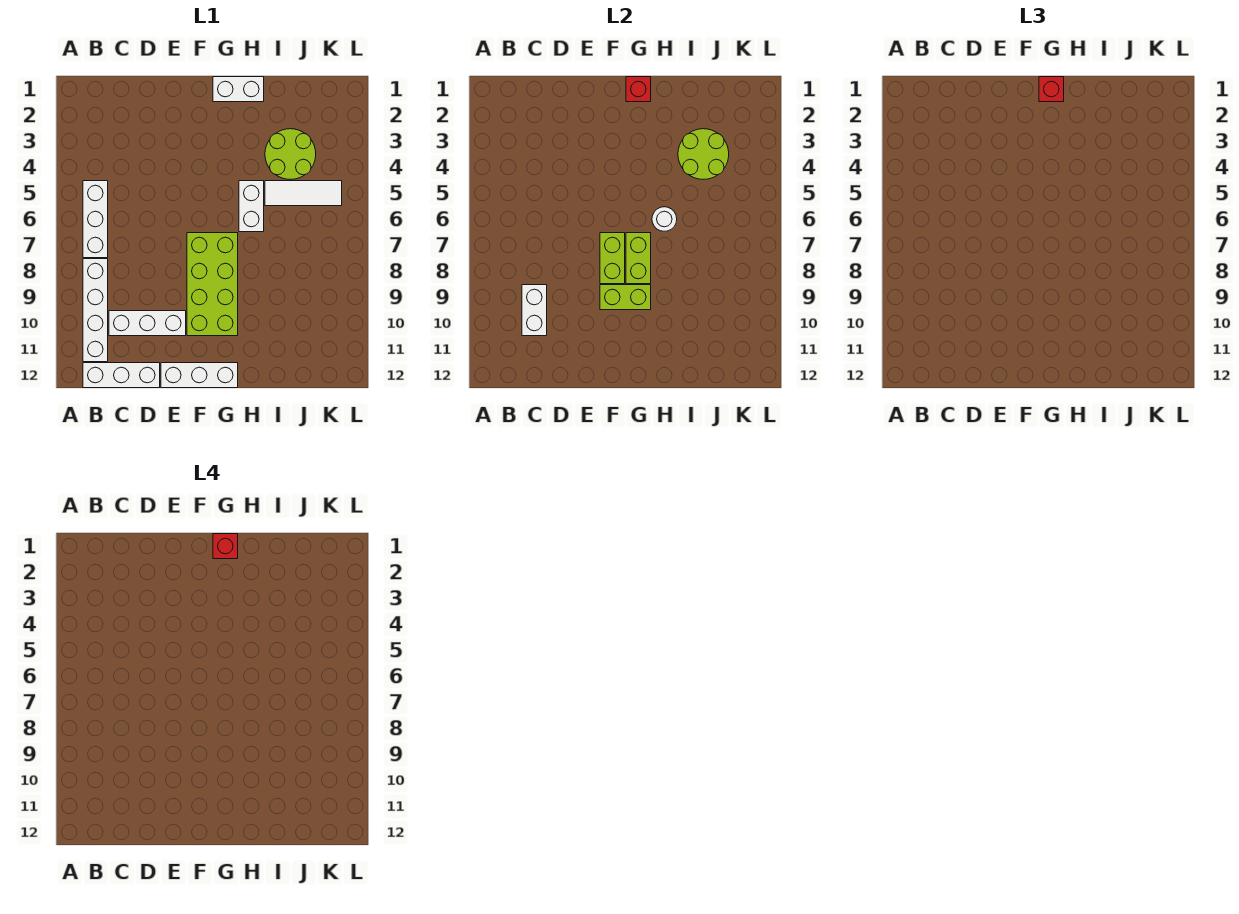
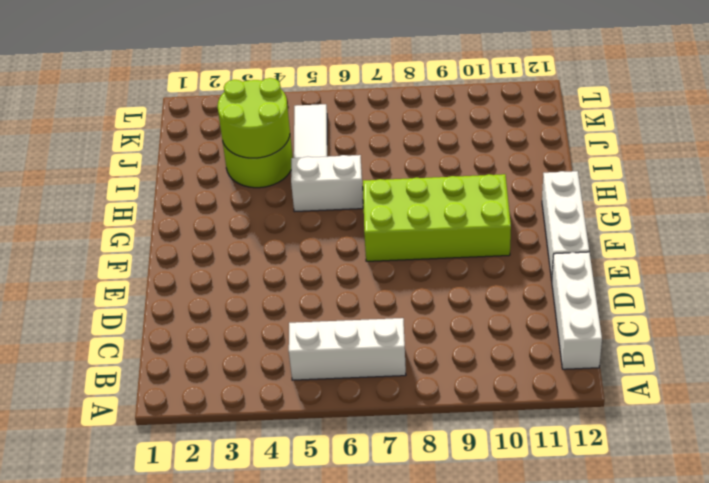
none -> white brick B8:B11 level 1
none -> white brick C10:E10 level 1
none -> white brick G1:H1 level 1

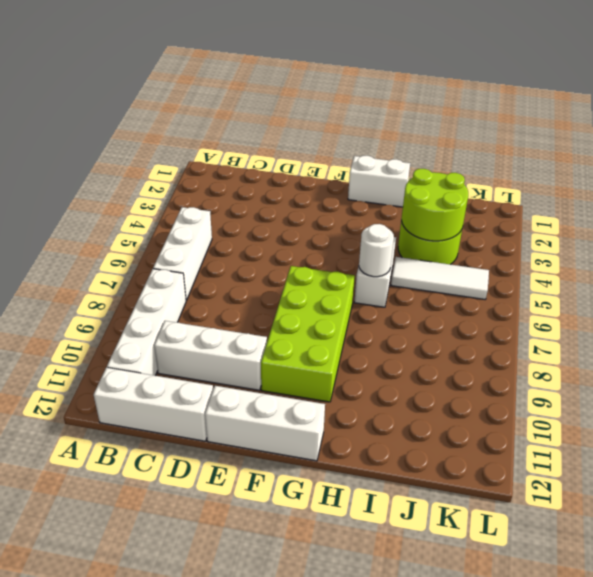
none -> white brick C9:C10 level 2
none -> lime brick F7:F8 level 2
none -> lime brick F9:G9 level 2

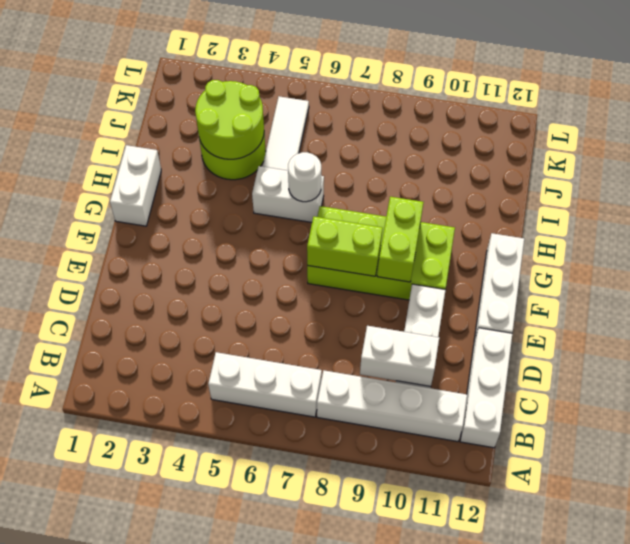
none -> red brick G1 level 2
none -> lime brick G7:G8 level 2
none -> red brick G1 level 3

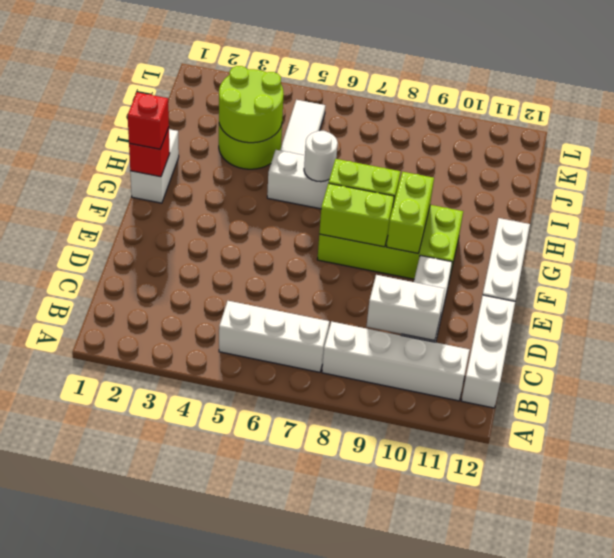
none -> red brick G1 level 4

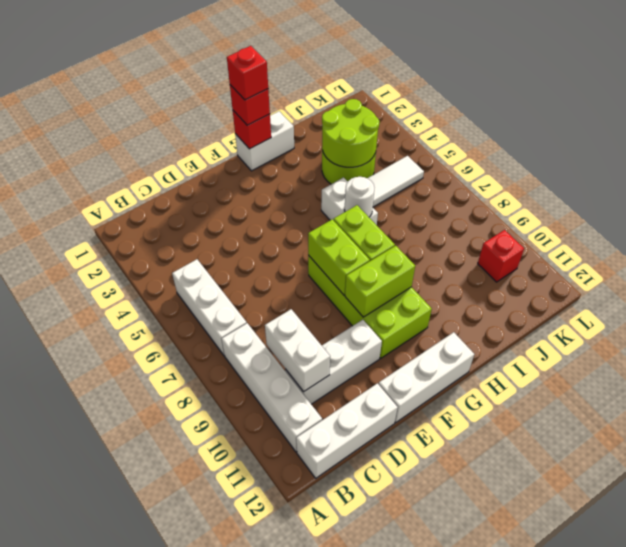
red brick K10 level 1 -> none

